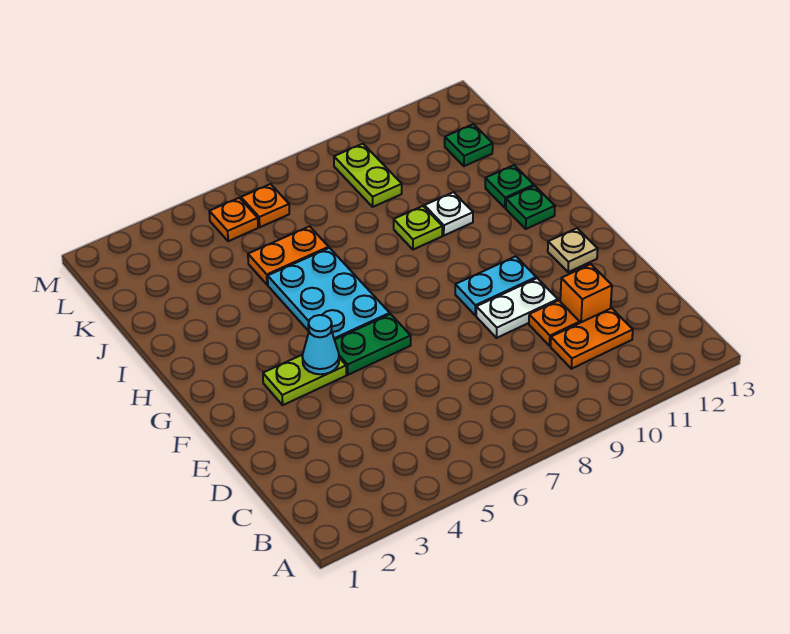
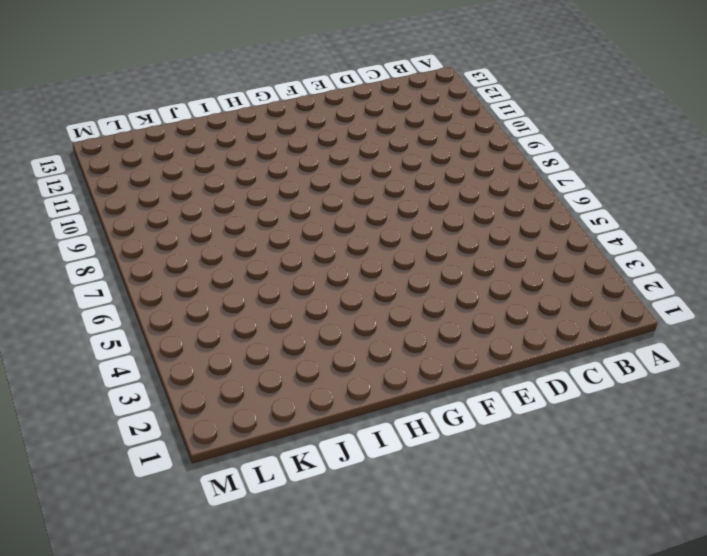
none -> orange plate C10:C11 level 1
none -> orange plate D10 level 1
none -> orange brick D11 level 1

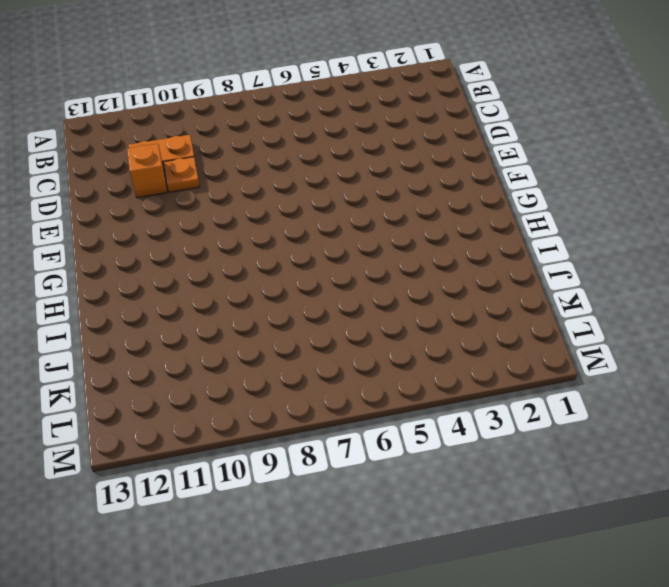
none -> white plate E9:E10 level 1
none -> lime plate F3:F4 level 1
none -> green plate F5:F6 level 1

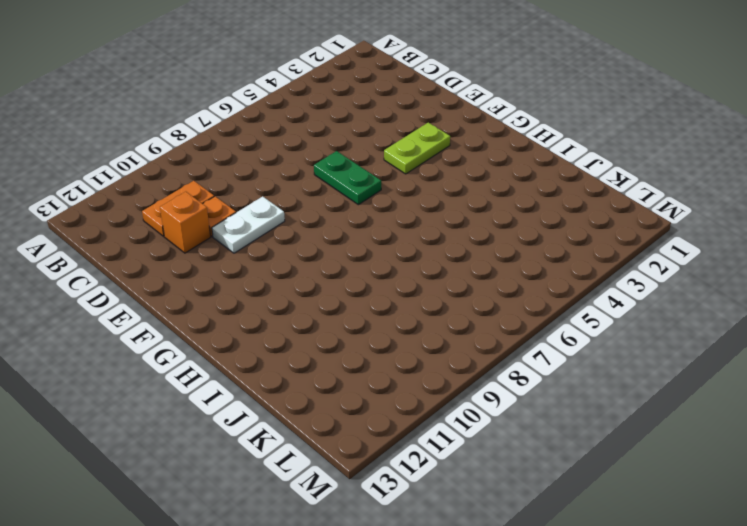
green plate E6:F6 level 1 -> green plate F5:F6 level 1
none -> cyan plate F9:F10 level 1
none -> tan plate F12 level 1
none -> cyan plate G5:I6 level 1

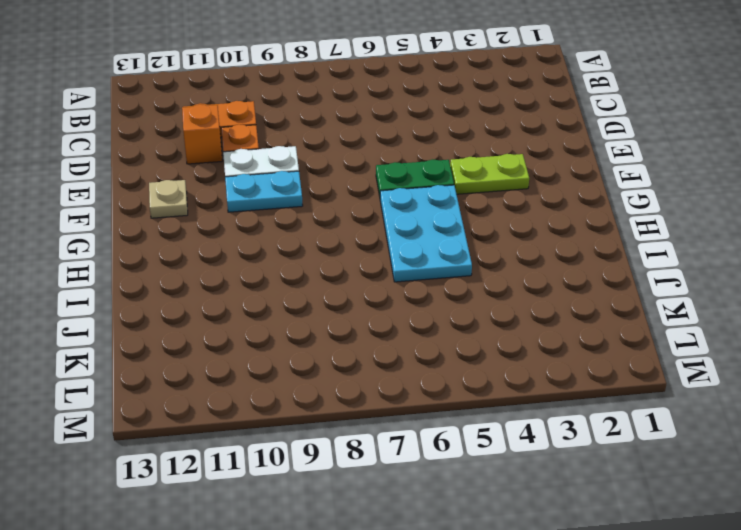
none -> green plate H12 level 1
none -> lime plate I9 level 1
none -> white plate I10 level 1

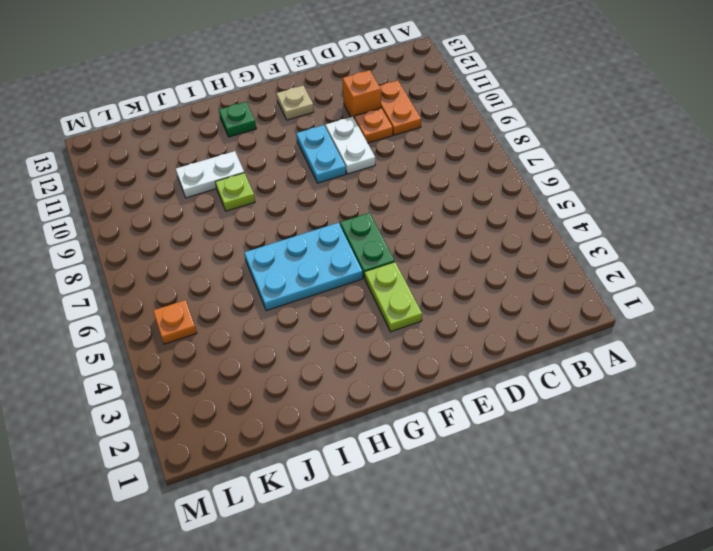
white plate I10:J10 level 1 -> white plate I10 level 1
none -> green plate I12 level 1
none -> orange plate J5:J6 level 1
none -> lime plate K9:L9 level 1

